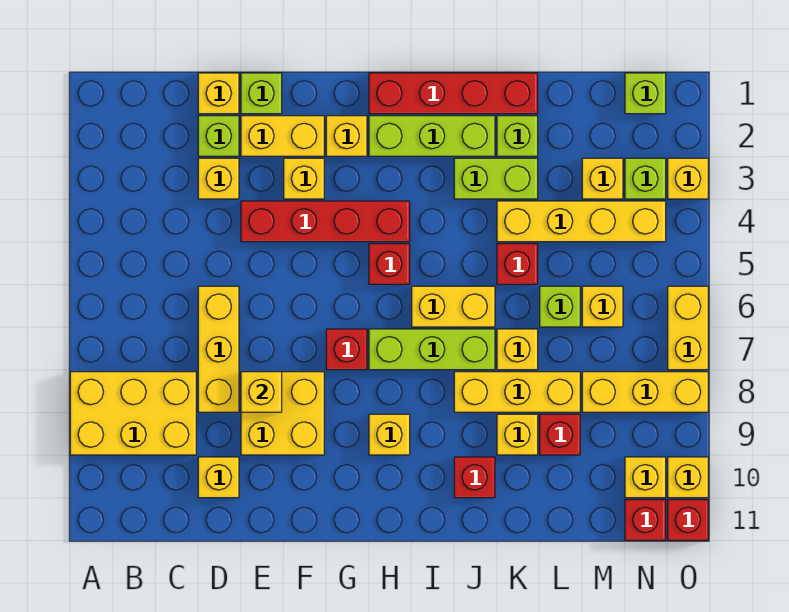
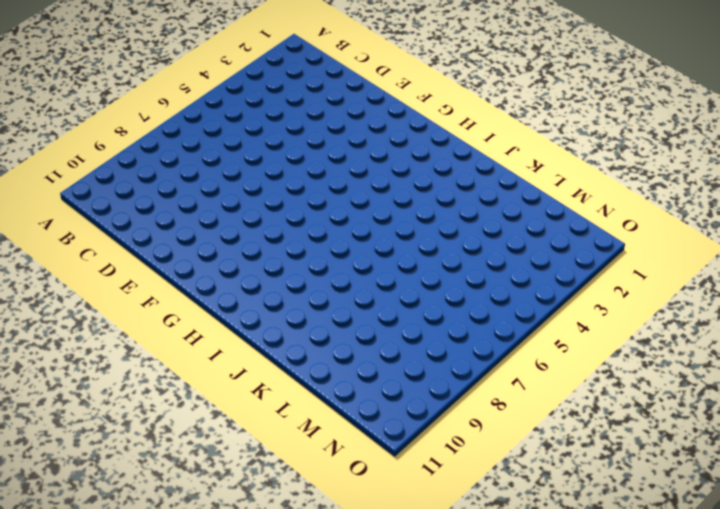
none -> yellow brick A8:C9 level 1
none -> yellow brick D1 level 1
none -> lime brick D2 level 1
none -> yellow brick D3 level 1

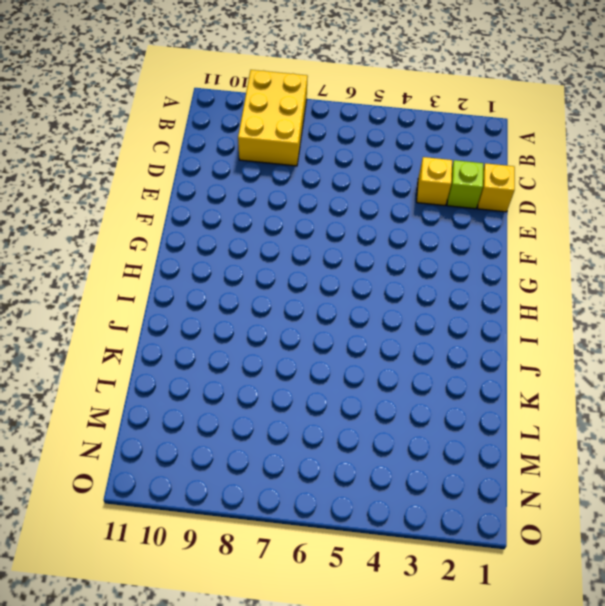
none -> yellow brick D6:D8 level 1
none -> yellow brick D10 level 1
none -> lime brick E1 level 1
none -> yellow brick E2:F2 level 1

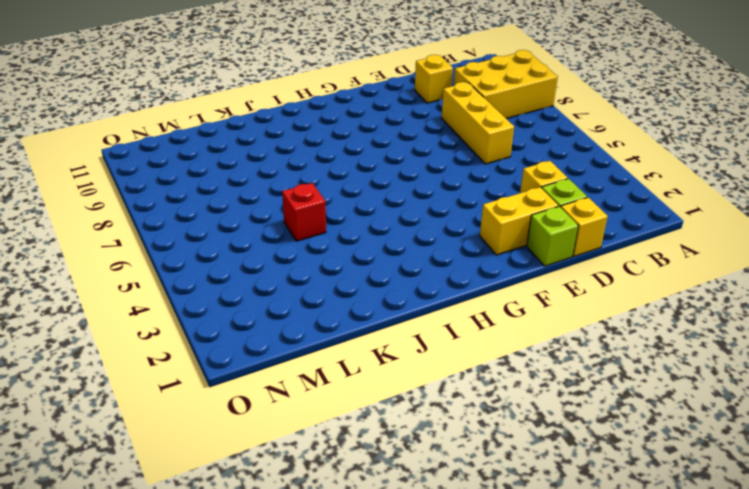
none -> red brick E4:H4 level 1
none -> yellow brick E8:F9 level 1
none -> yellow brick F3 level 1
none -> yellow brick G2 level 1

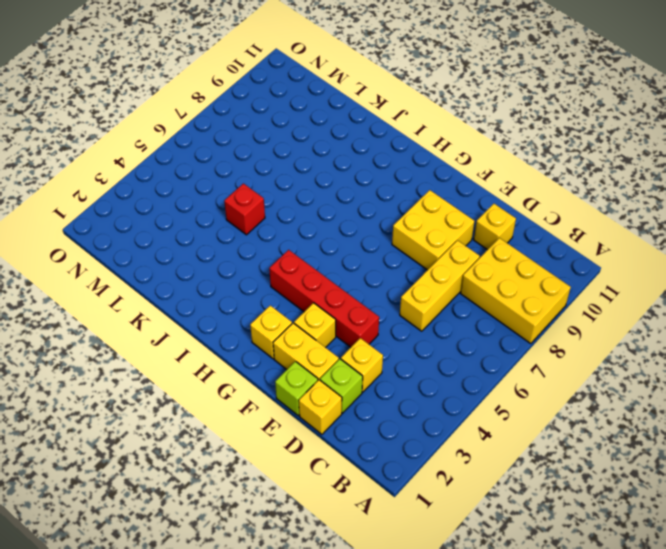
none -> red brick G7 level 1
none -> red brick H1:K1 level 1
none -> lime brick H2:J2 level 1
none -> red brick H5 level 1

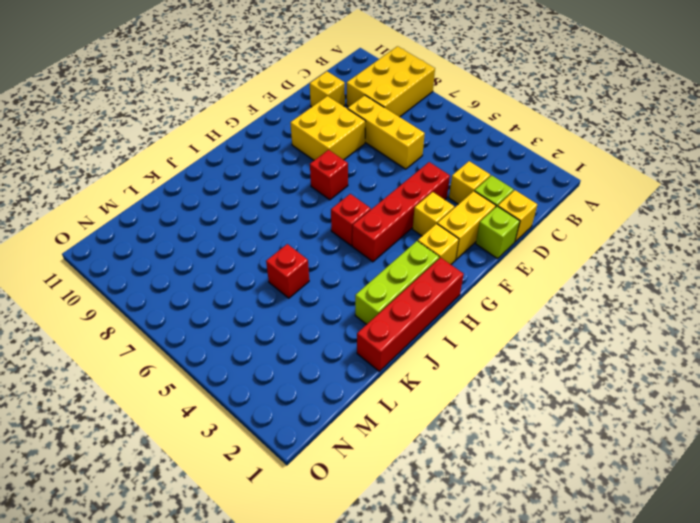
none -> lime brick H7:J7 level 1
none -> yellow brick H9 level 1
none -> yellow brick I6:J6 level 1
none -> lime brick J3:K3 level 1

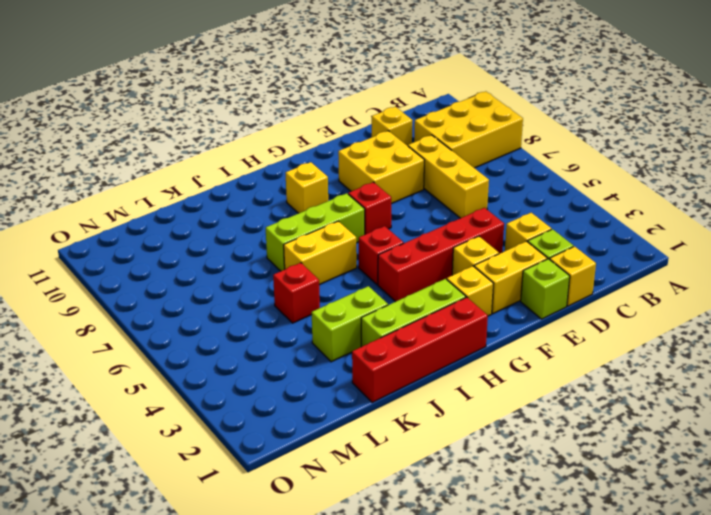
none -> yellow brick J8:L8 level 1
none -> red brick J10 level 1
none -> lime brick K2 level 1
none -> yellow brick K4:N4 level 1

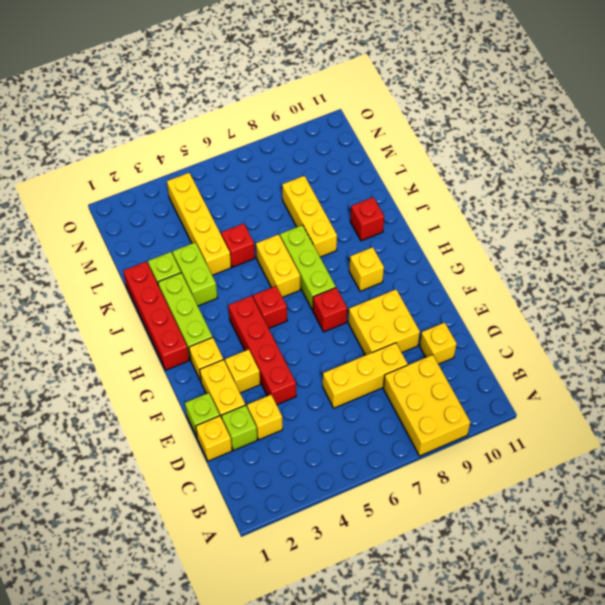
none -> yellow brick K7 level 1
none -> yellow brick K9 level 1
none -> lime brick L6 level 1
none -> red brick L9 level 1

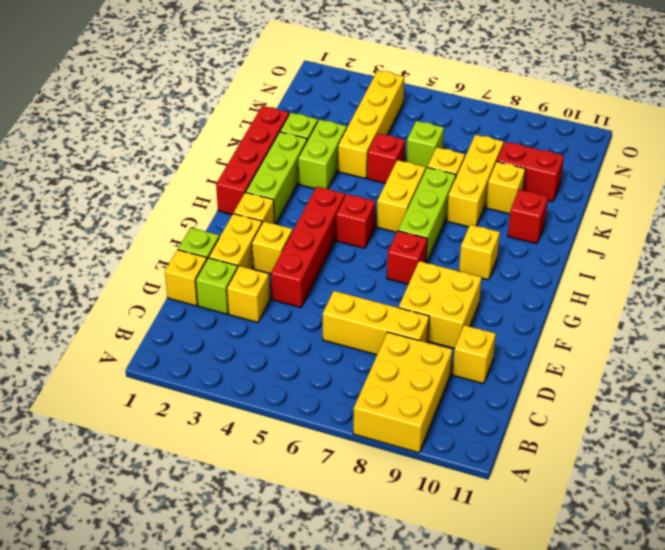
red brick L9:L10 level 1 -> red brick L9 level 1
none -> yellow brick M3 level 1
none -> yellow brick M6 level 1
none -> yellow brick M8:O8 level 1
none -> lime brick N1 level 1

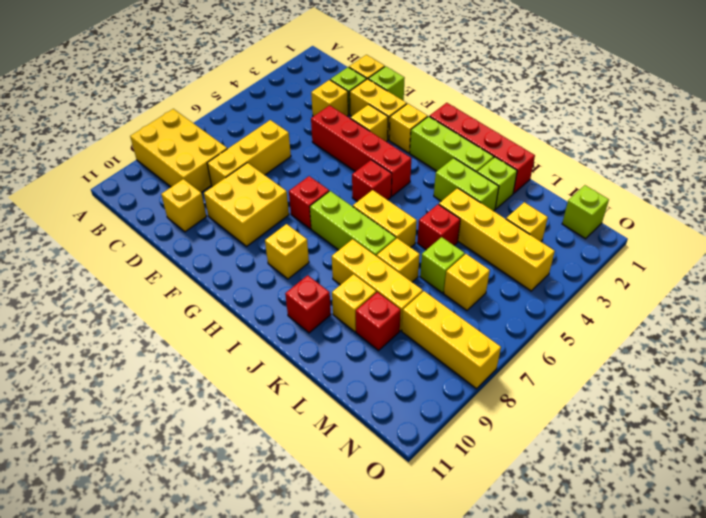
none -> lime brick N3 level 1
none -> yellow brick N10 level 1
none -> red brick N11 level 1
none -> yellow brick O3 level 1

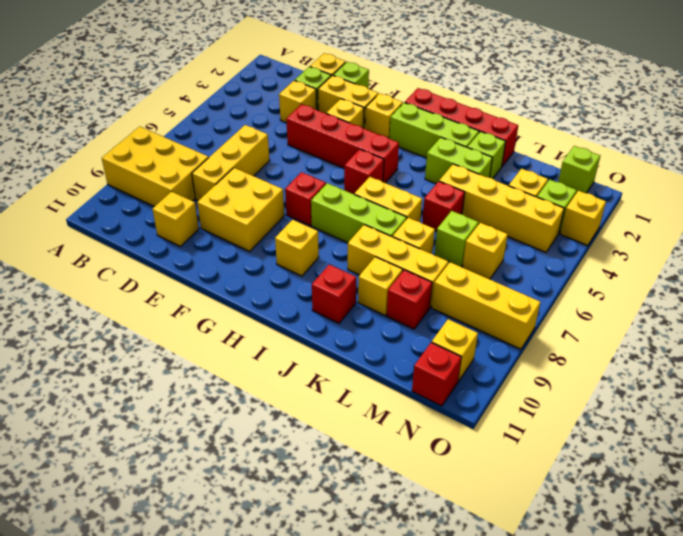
none -> yellow brick O6:O7 level 1
none -> yellow brick O10 level 1
none -> red brick O11 level 1
none -> yellow brick E8 level 2

